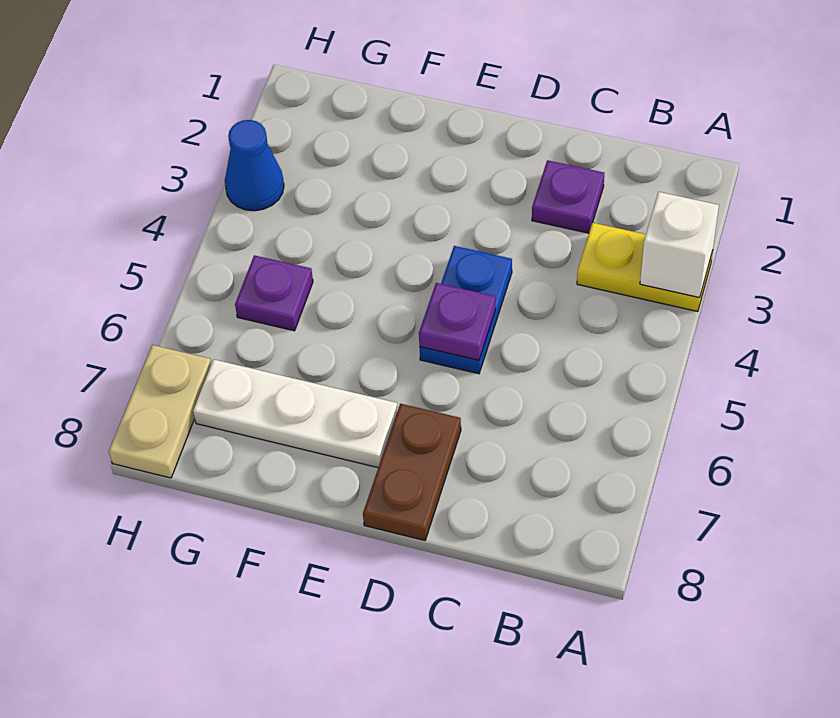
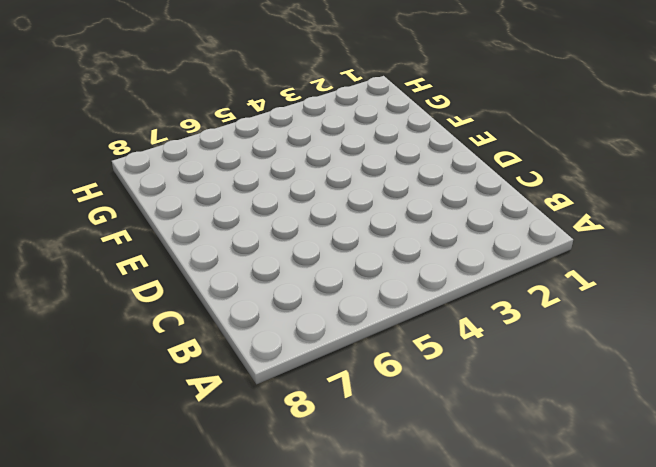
none -> yellow plate A3:B3 level 1
none -> purple plate C2 level 1

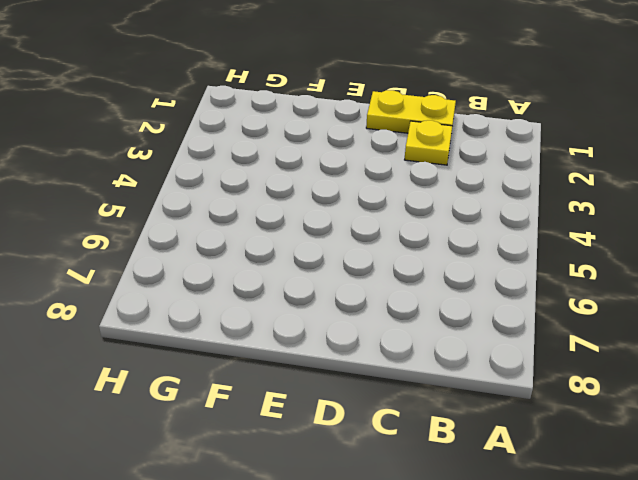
yellow plate C1:D1 level 1 -> yellow plate A3:B3 level 1
yellow plate C2 level 1 -> purple plate C2 level 1
none -> blue plate D4:D5 level 1
none -> brown plate D7:D8 level 1

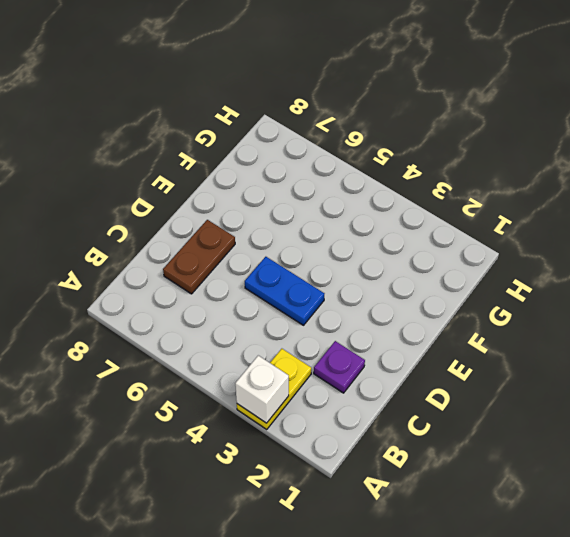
brown plate C7:D7 level 1 -> brown plate D7:D8 level 1
none -> white plate E7:G7 level 1
none -> purple plate G5 level 1

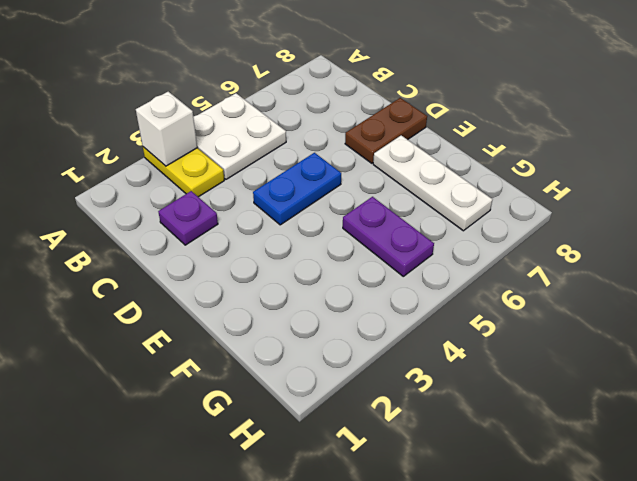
white plate A4:B5 level 1 -> none
purple plate F5:G5 level 1 -> purple plate G5 level 1
none -> blue cone H3 level 1
none -> tan plate H7:H8 level 1

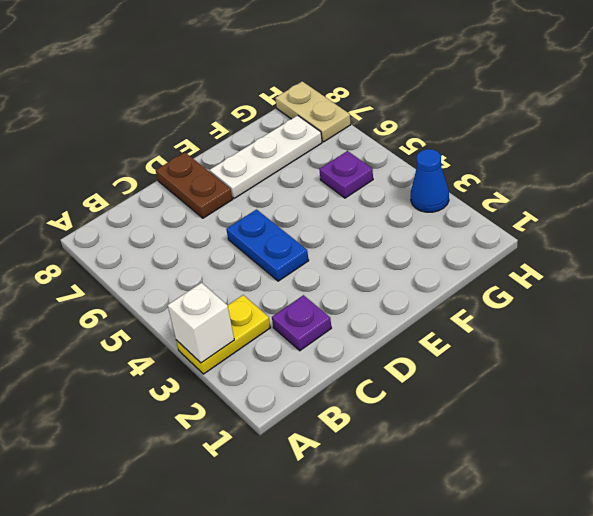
none -> purple plate D5 level 2

